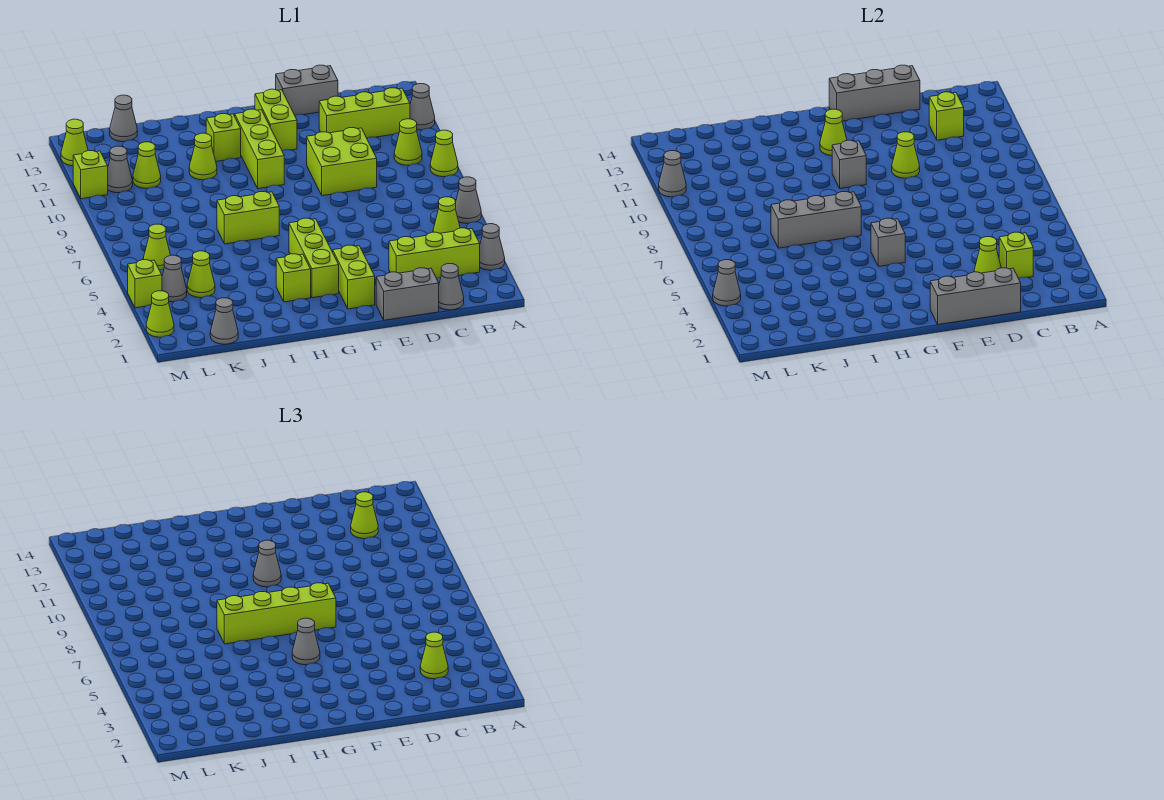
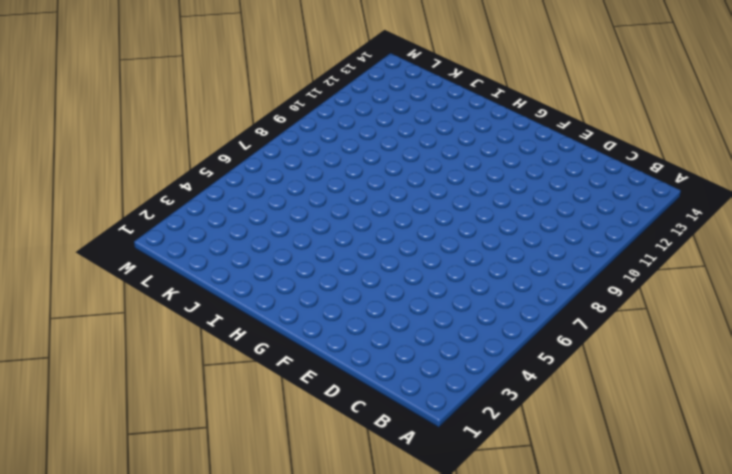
none -> grey cone A3 level 1
none -> grey cone A6 level 1
none -> lime cone A9 level 1
none -> grey cone A12 level 1

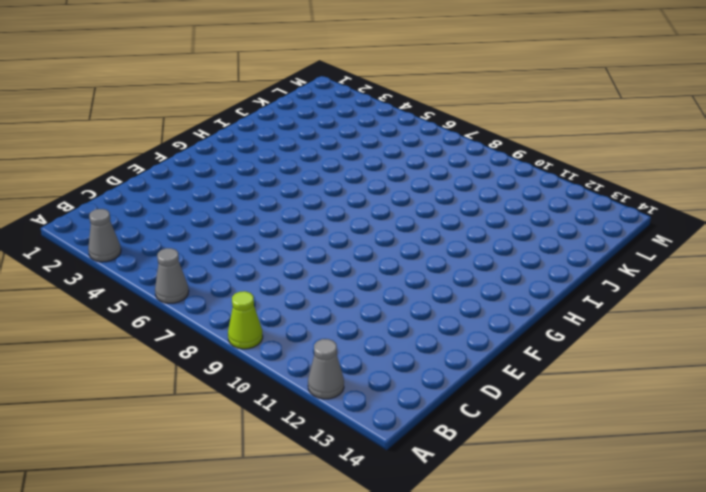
none -> lime brick B3:D3 level 1
none -> lime cone B5 level 1
none -> lime cone B10 level 1
none -> lime brick B12:D12 level 1

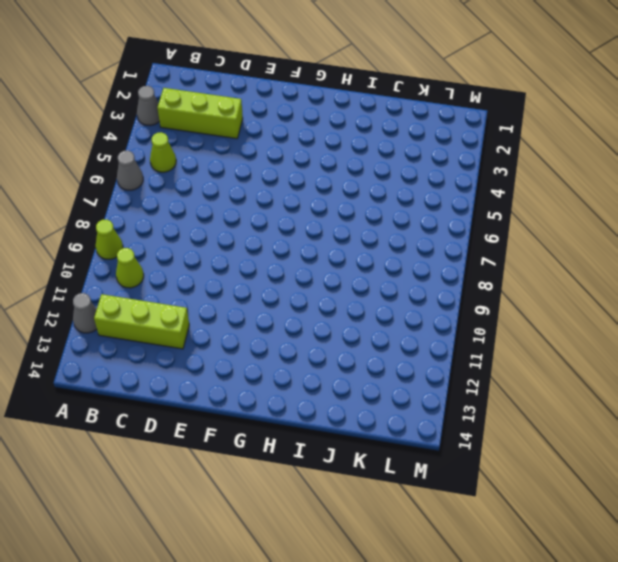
none -> grey cone C1 level 1
none -> grey brick D1:E1 level 1
none -> lime brick D9:E10 level 1
none -> grey brick D14:E14 level 1

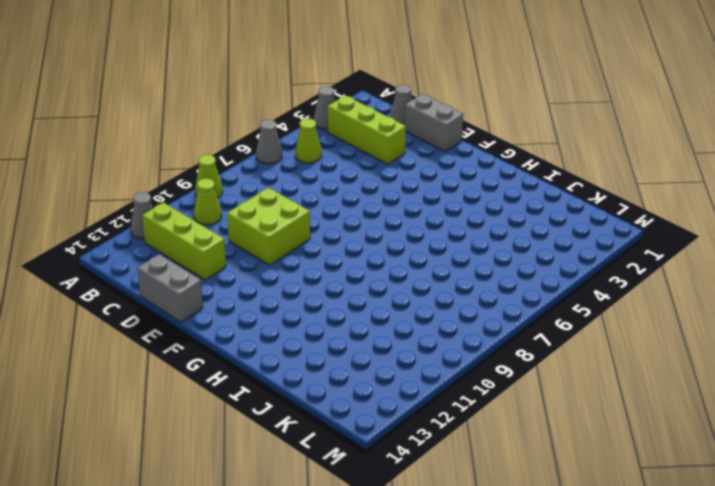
none -> lime brick F2:F3 level 1
none -> lime brick F12:F13 level 1
none -> lime brick G3:G5 level 1
none -> lime brick G10:G12 level 1

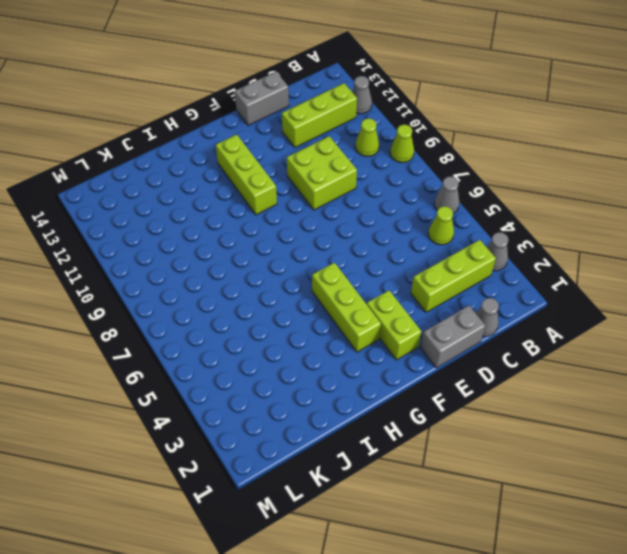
none -> lime brick F12:F13 level 1
none -> lime brick H3 level 1
none -> lime brick H7:I7 level 1
none -> lime brick H12 level 1

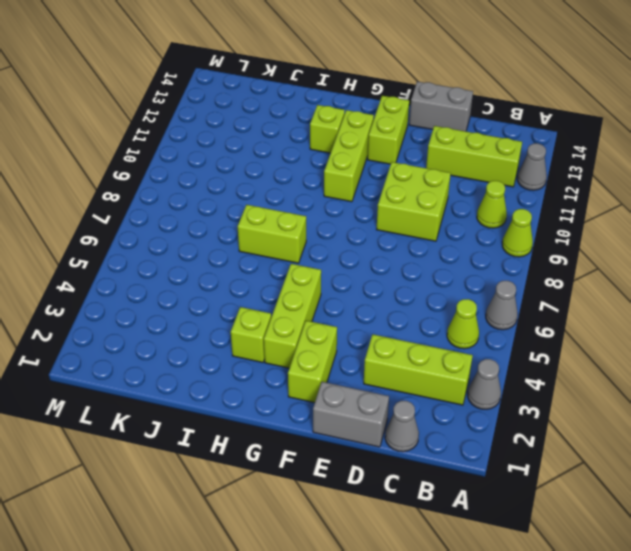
none -> lime cone I11 level 1
none -> grey cone K1 level 1
none -> lime cone K4 level 1
none -> lime cone K11 level 1

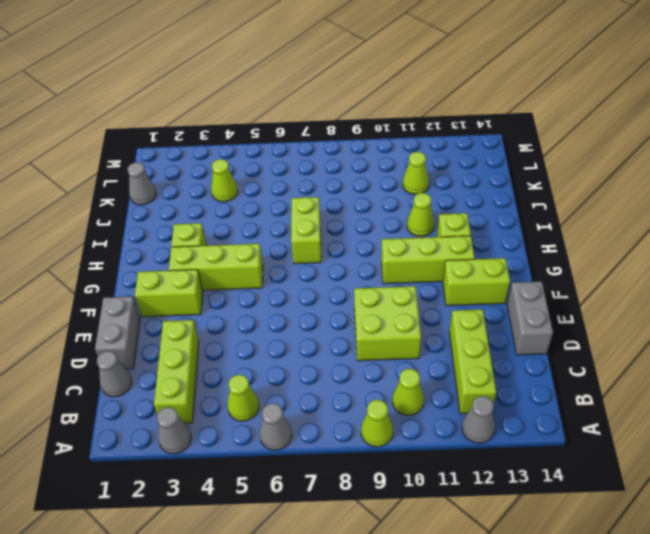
none -> grey cone K14 level 1
none -> grey cone L4 level 1
none -> lime cone L6 level 1
none -> grey cone L11 level 1

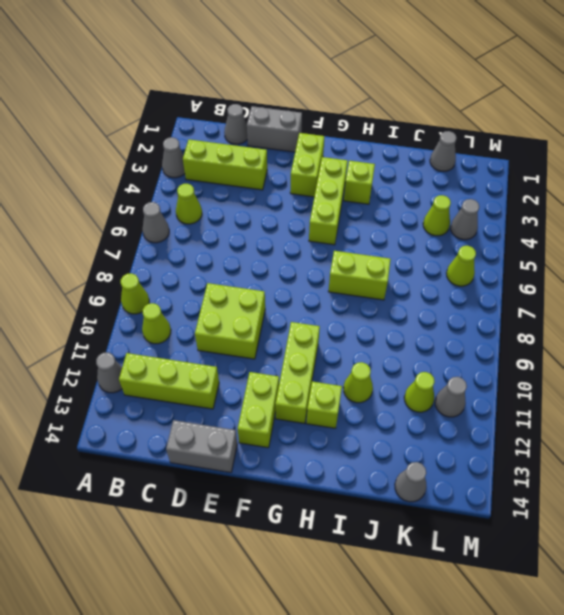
none -> lime cone M2 level 1
none -> lime brick M4 level 1
none -> lime brick M11 level 1
none -> lime cone M13 level 1

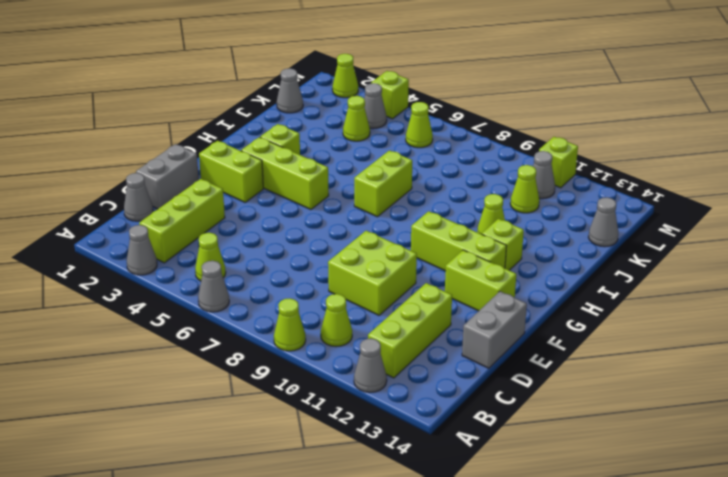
none -> lime cone M13 level 1
none -> lime brick C3 level 2
none -> lime brick C12 level 2
none -> grey brick D1:F1 level 2

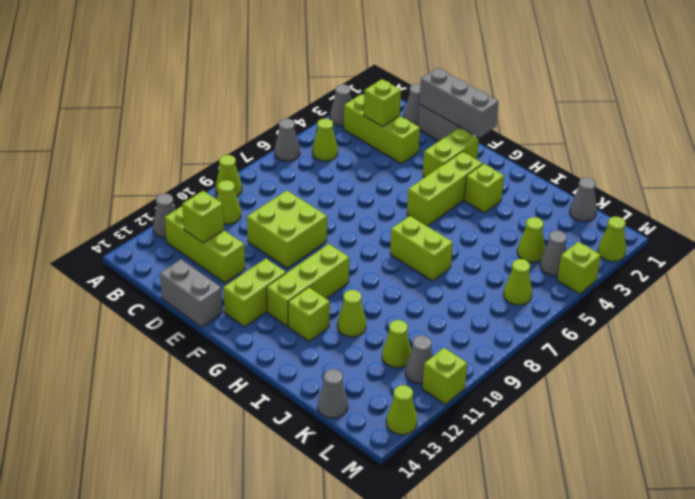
none -> lime cone D3 level 2
none -> grey brick D14:F14 level 2
none -> lime cone E10 level 2
none -> grey brick G5 level 2

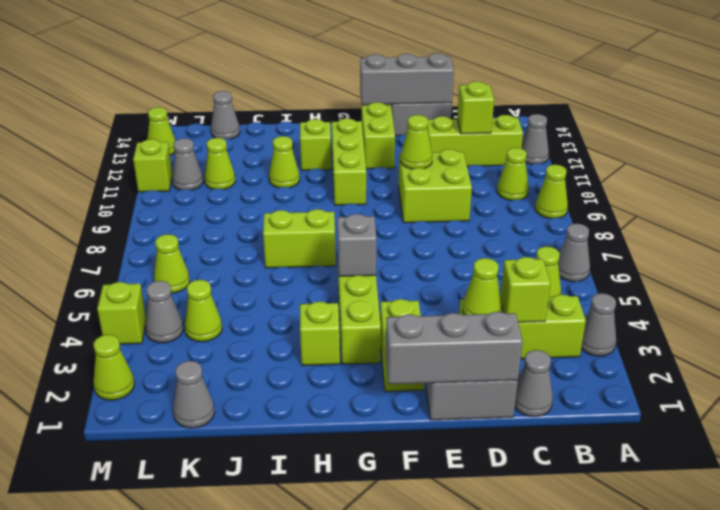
none -> grey brick G10 level 2
none -> lime cone G12 level 2
none -> grey brick H7:J7 level 2
none -> grey cone M4 level 2

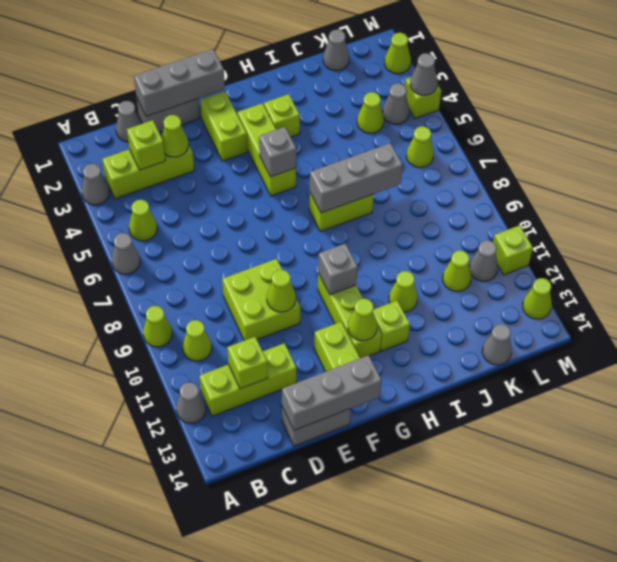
none -> grey cone M11 level 2
none -> lime cone C3 level 3
none -> lime cone C12 level 3
none -> lime brick F7:I7 level 3

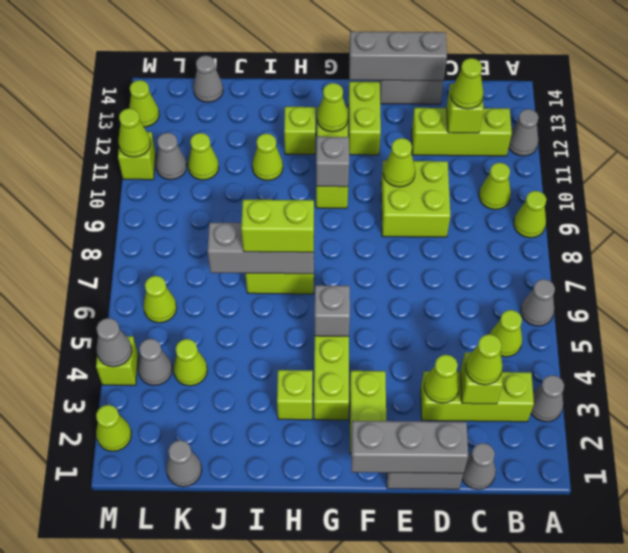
lime brick H7:I7 level 3 -> lime brick F7:I7 level 3
lime cone M11 level 2 -> grey cone M11 level 2
none -> grey cone G5 level 3
none -> grey cone G10 level 3

